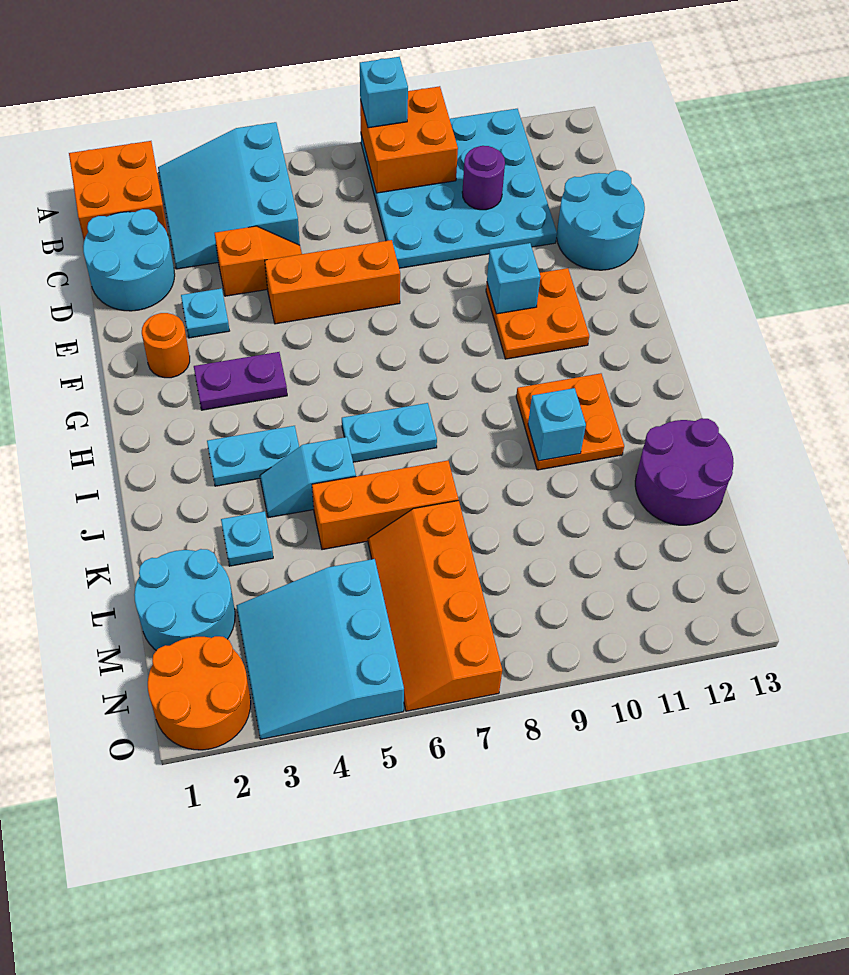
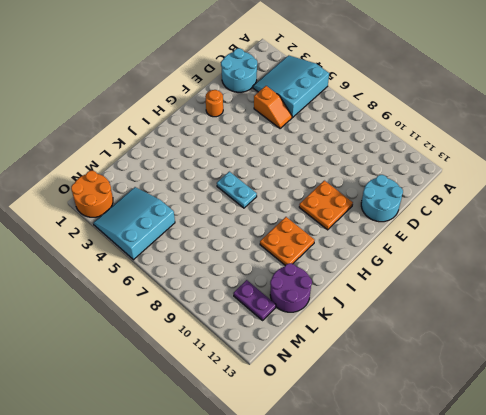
purple plate M11:M12 level 1 -> purple plate G3:G4 level 1
none -> orange brick A1:B2 level 1
none -> cyan plate A8:D11 level 1
none -> cyan plate E3 level 1

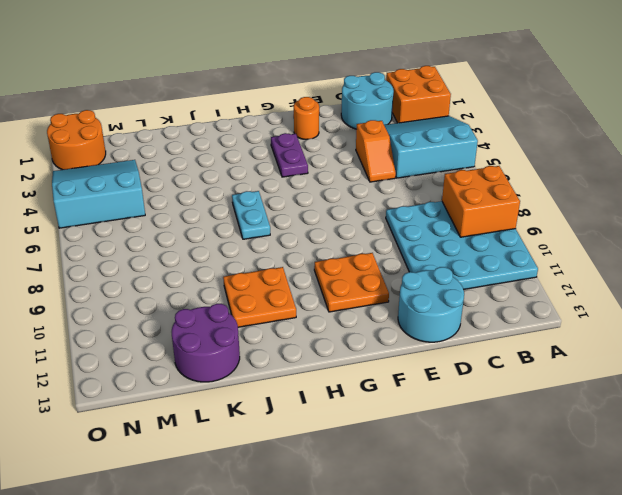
none -> cyan plate E3 level 1
none -> orange brick E5:E7 level 1
none -> cyan plate I3:I4 level 1

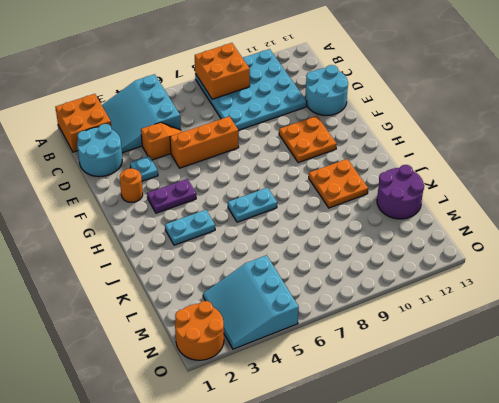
none -> cyan slope J4:J5 level 1 top 5
none -> cyan plate K3 level 1
none -> orange brick K5:K7 level 1

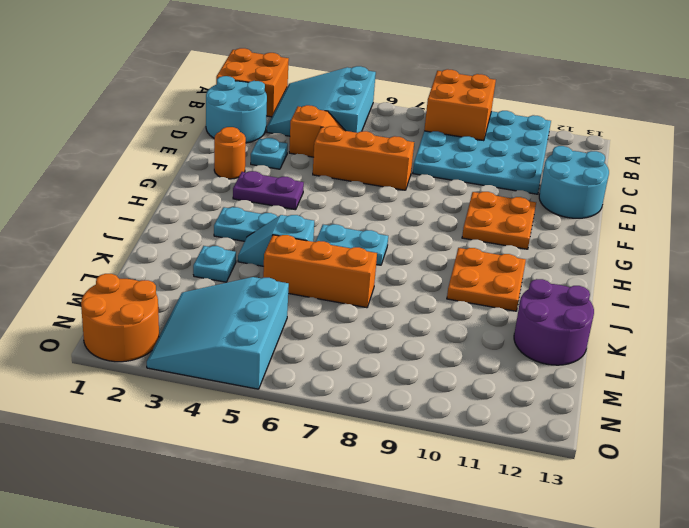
none -> cyan round brick L1:M2 level 1
none -> orange slope L6:O7 level 1 top 7
none -> purple round brick C10 level 2

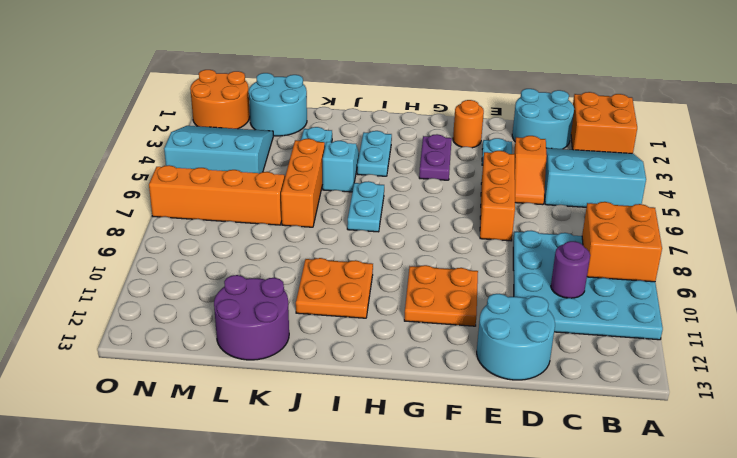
none -> cyan brick F10 level 2
none -> cyan brick J10 level 2
none -> cyan brick A8 level 3

